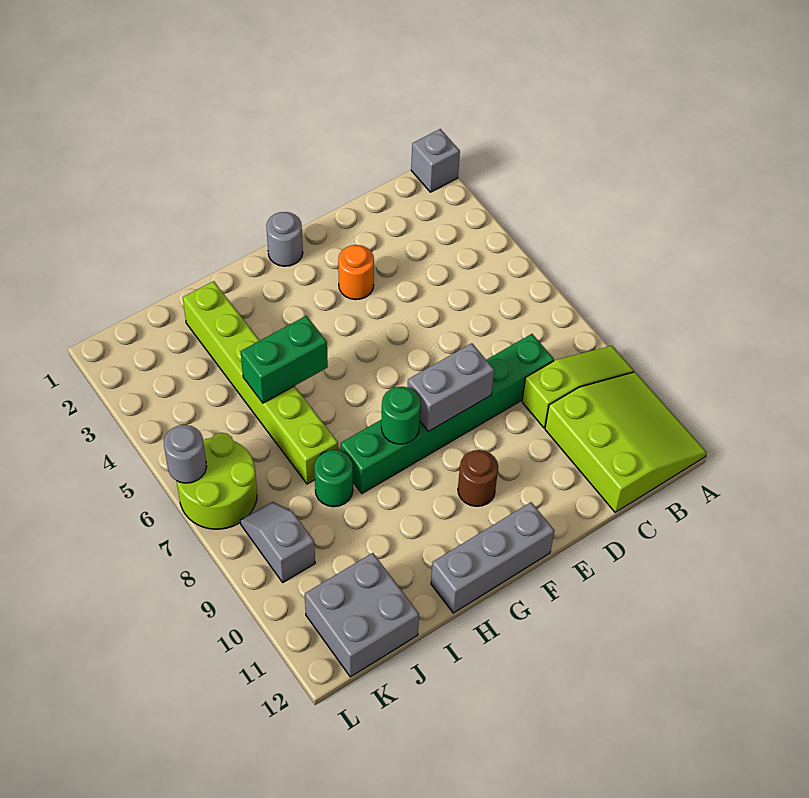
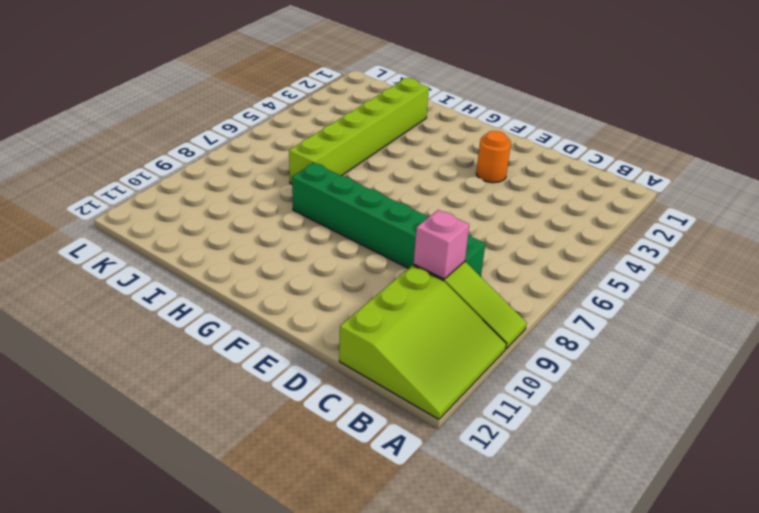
pink brick C9 level 2 -> none
none -> grey brick A1 level 1
none -> grey round brick F1 level 1
none -> brown round brick F10 level 1

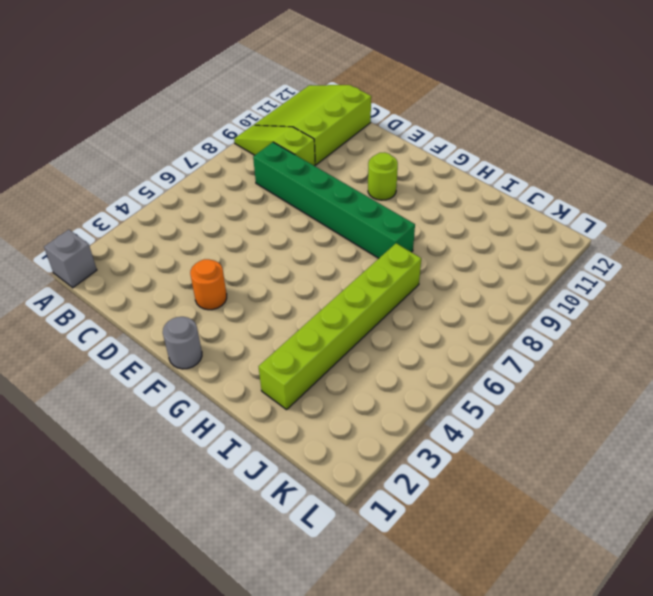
lime round brick F10 level 1 -> brown round brick F10 level 1
none -> grey brick F12:H12 level 1
none -> green round brick I8 level 1
none -> grey brick J11:K12 level 1

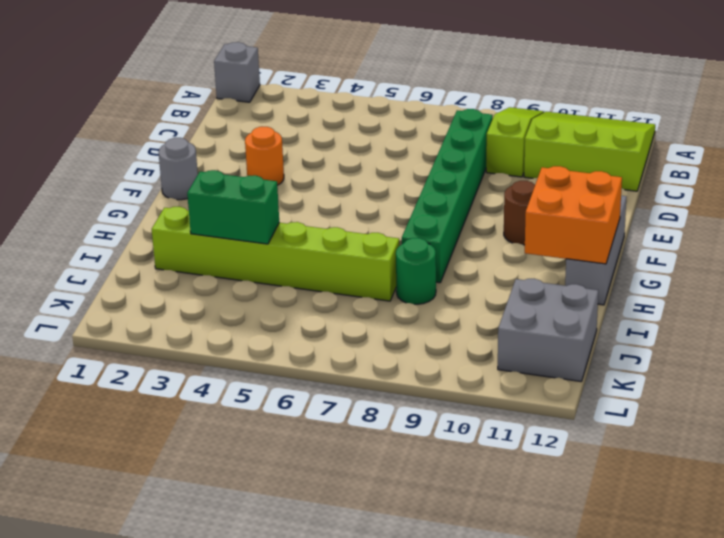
orange brick G11:H12 level 2 -> none
green brick I3:I4 level 2 -> green brick H5:I5 level 2
none -> lime round brick K6:L7 level 1
none -> grey slope K8:K9 level 1 top 9
none -> grey brick E8:F8 level 2

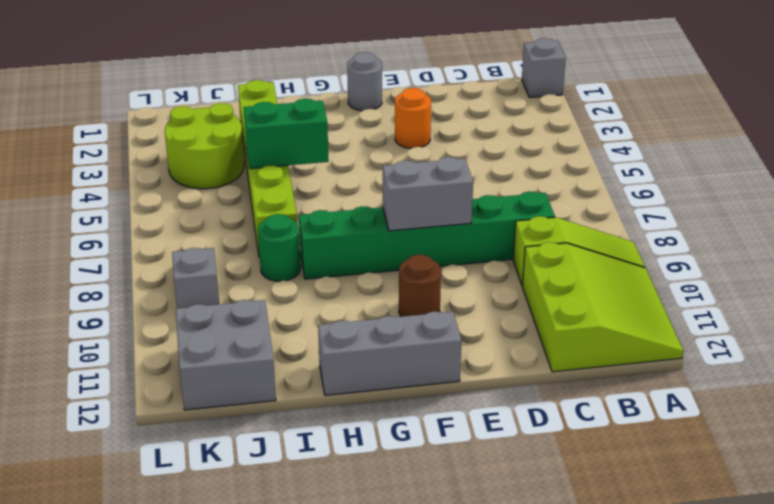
lime round brick J3:K4 level 1 -> lime round brick K6:L7 level 1
none -> green round brick G8 level 2
none -> grey round brick L6 level 2

